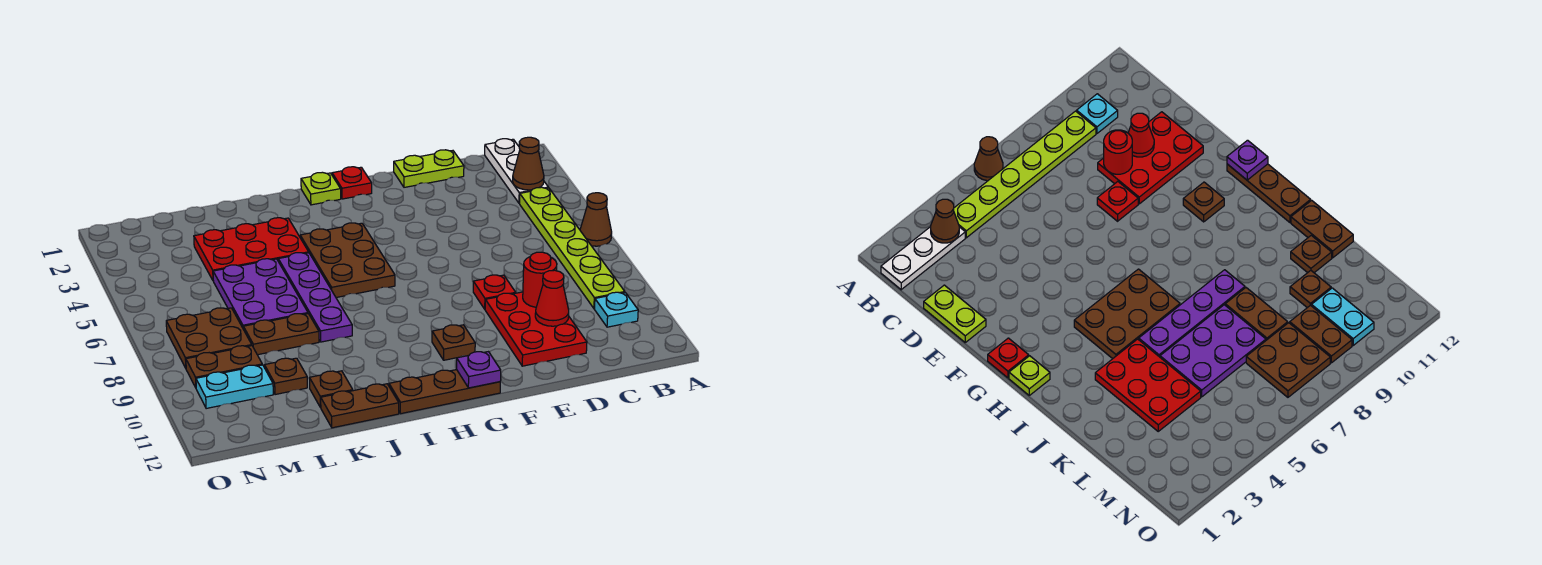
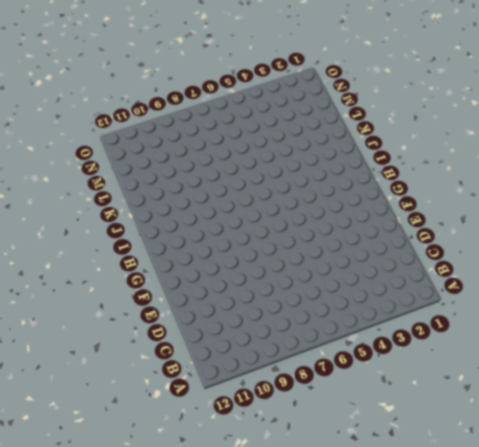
none -> brown cone A6 level 1
none -> white plate B1:B3 level 1
none -> lime plate B4:B9 level 1

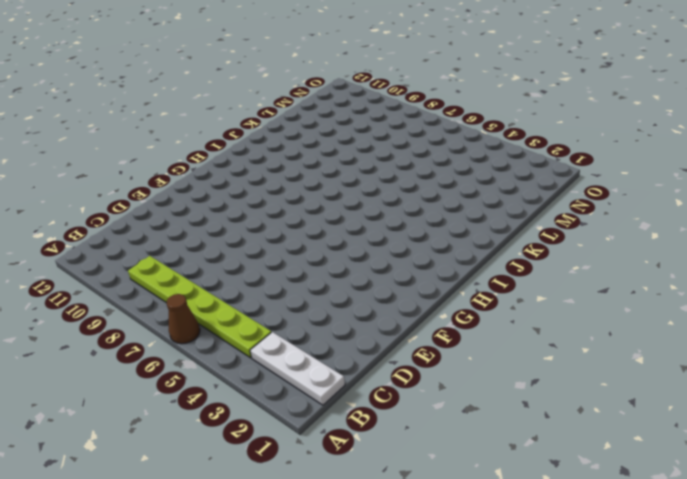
none -> cyan plate B10 level 1
none -> lime plate D1:E1 level 1
none -> red plate D9:E11 level 1

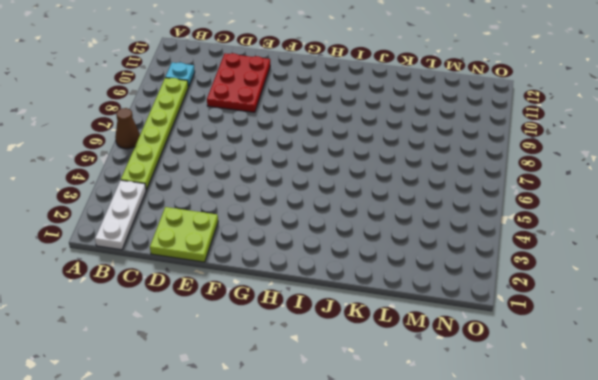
lime plate D1:E2 level 1 -> lime plate D1:E1 level 1
none -> red plate E8 level 1
none -> red plate G1 level 1
none -> brown plate G10 level 1

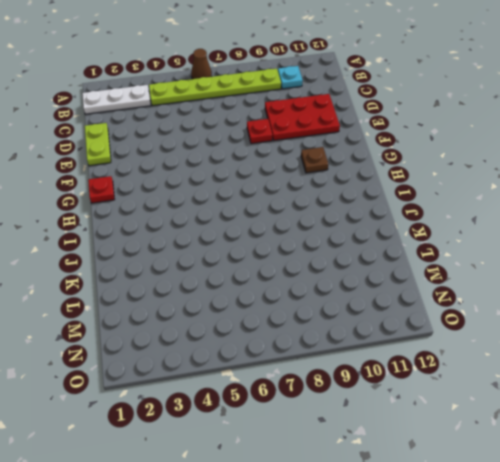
none -> brown plate G12:I12 level 1
none -> lime plate H1 level 1
none -> brown plate H4:I6 level 1

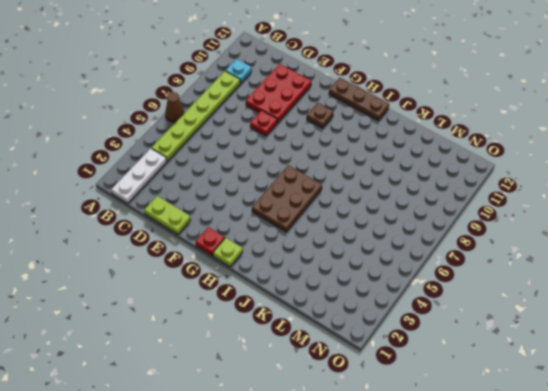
none -> red plate J3:L4 level 1
none -> purple plate J5:J8 level 1
none -> brown plate J12:K12 level 1

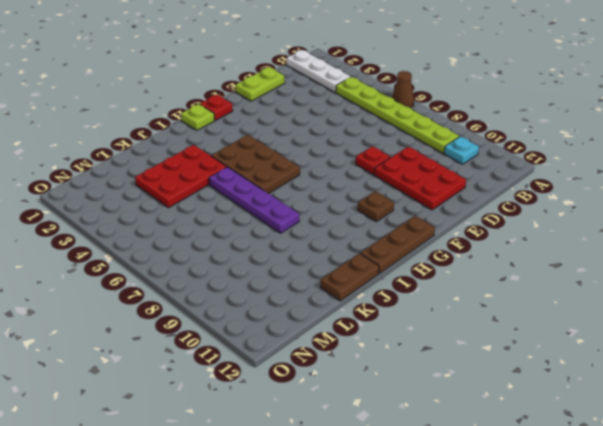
none -> purple plate K5:L7 level 1
none -> brown plate K8:L8 level 1
none -> brown plate K11 level 1

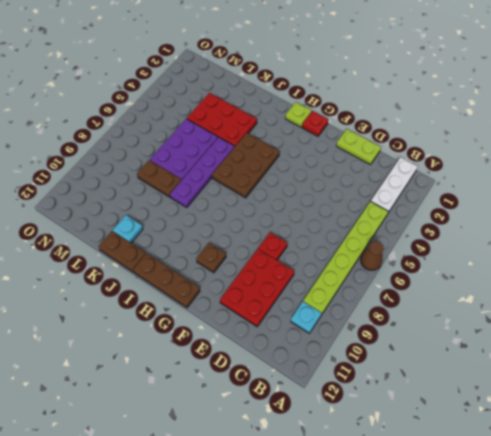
cyan plate K11 level 1 -> brown plate K11 level 1
none -> brown plate L10 level 1
none -> brown plate M7:N8 level 1
none -> brown plate M9:N9 level 1

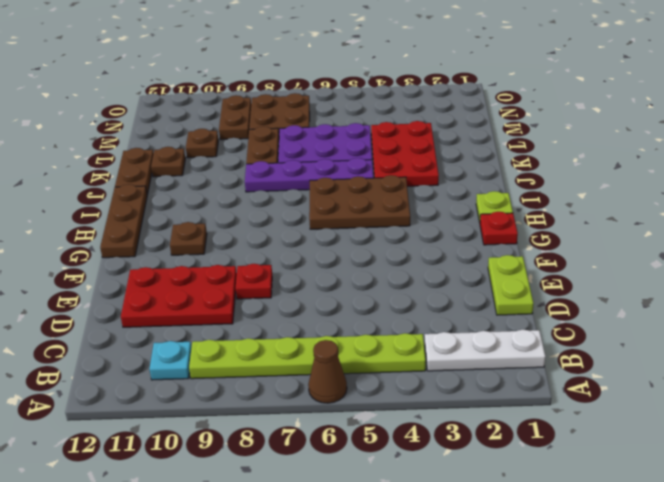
none -> cyan plate M10:N10 level 1
none -> brown cone B3 level 2
none -> red round brick D9 level 2

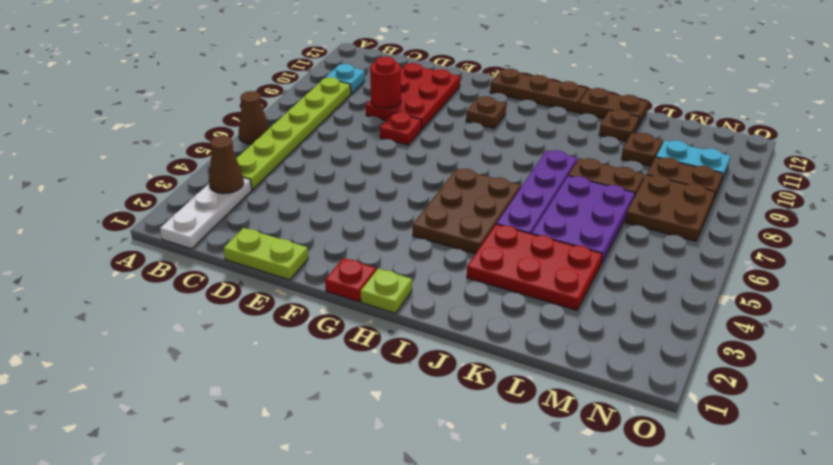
none -> red cone D10 level 2
none -> purple plate G12 level 2

